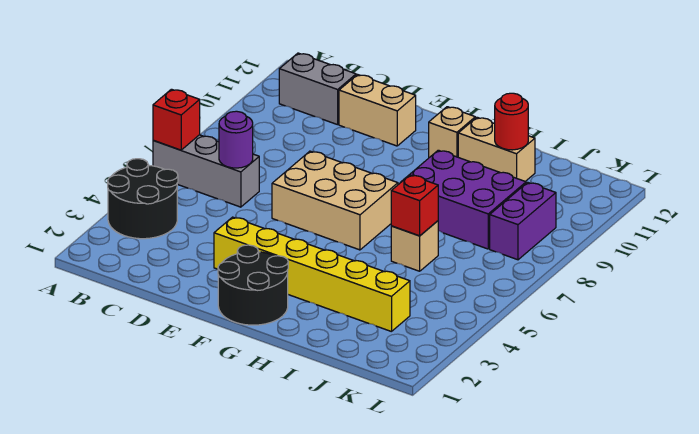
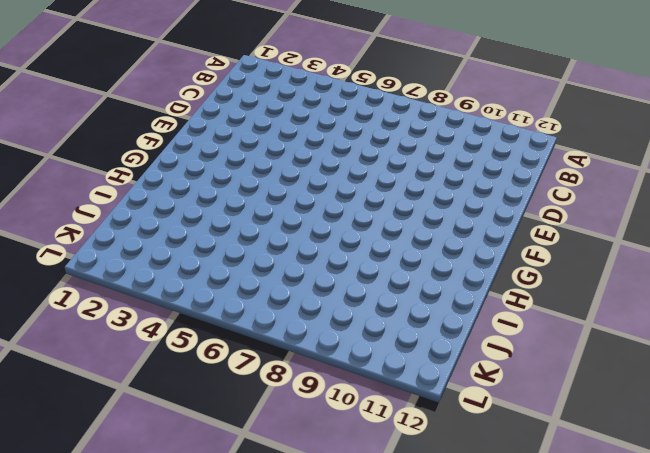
none -> black round brick A3:B4 level 1
none -> grey brick A6:C6 level 1
none -> grey brick B11:C11 level 1

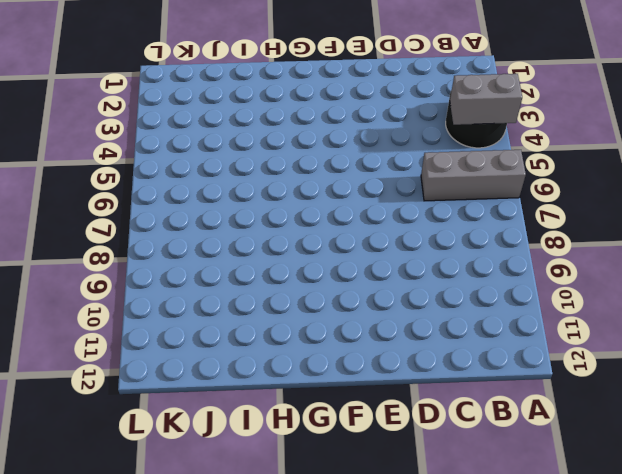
grey brick A4:B4 level 2 -> grey brick B11:C11 level 1
none -> tan brick D11:E11 level 1
none -> yellow brick E3:J3 level 1
none -> tan brick E6:G7 level 1

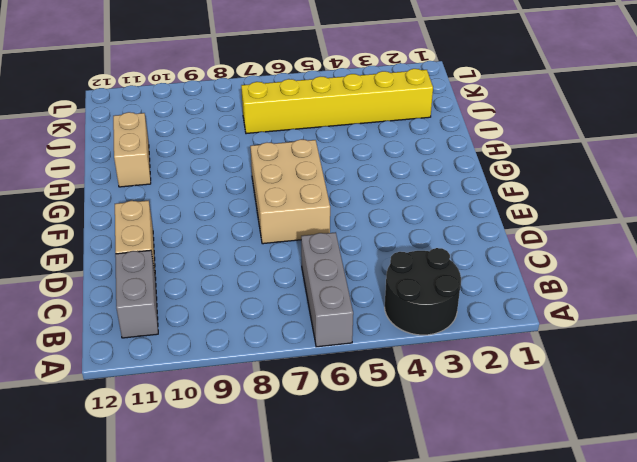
yellow brick J2:J7 level 1 -> yellow brick E3:J3 level 1
none -> black round brick F1:G2 level 1
none -> tan brick G11 level 1
none -> purple brick H8:J9 level 1

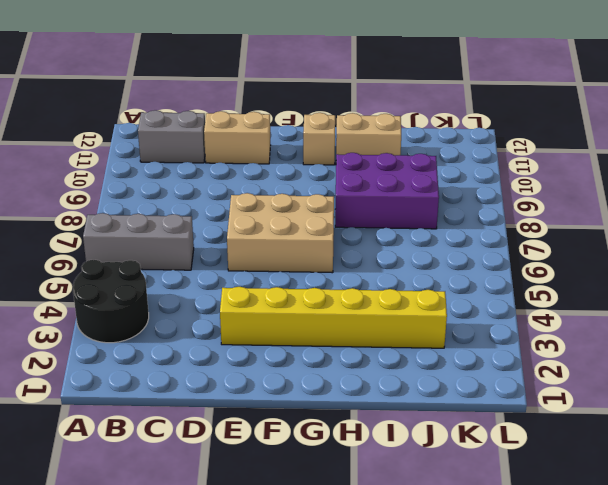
none -> black round brick F1:G2 level 1
none -> tan brick I6 level 1
none -> purple brick K8:K9 level 1

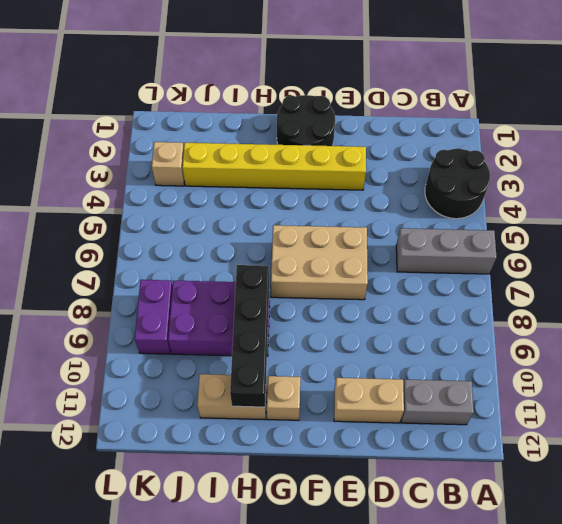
black brick H8:H11 level 2 -> none
tan brick K3 level 1 -> tan brick I6 level 1
none -> red brick A6 level 2
none -> purple round brick C6 level 2
none -> red brick I6 level 2

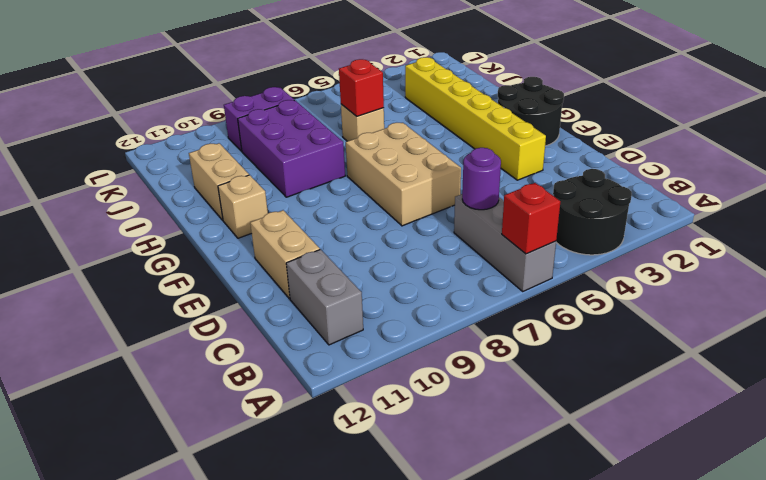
none -> red round brick I11 level 2

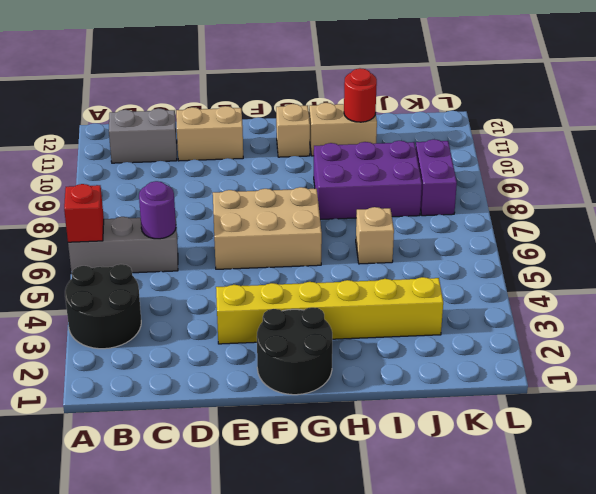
none -> red brick I6 level 2

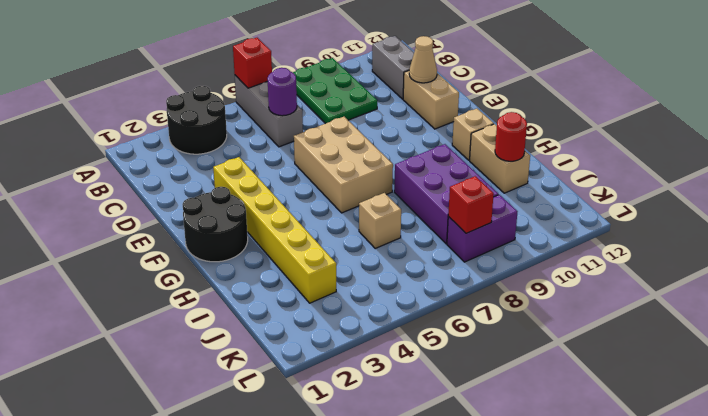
green plate A8:C9 level 1 -> none
tan cone D11 level 2 -> none
red brick K8 level 2 -> red brick I6 level 2

